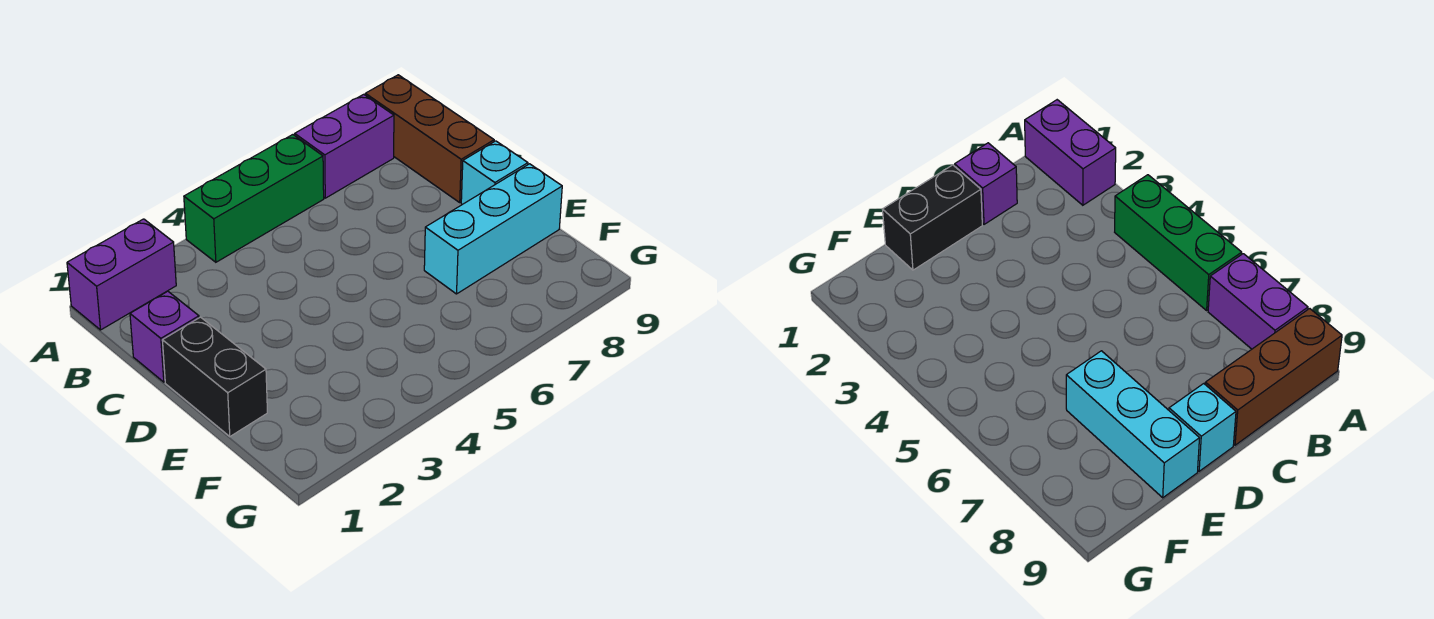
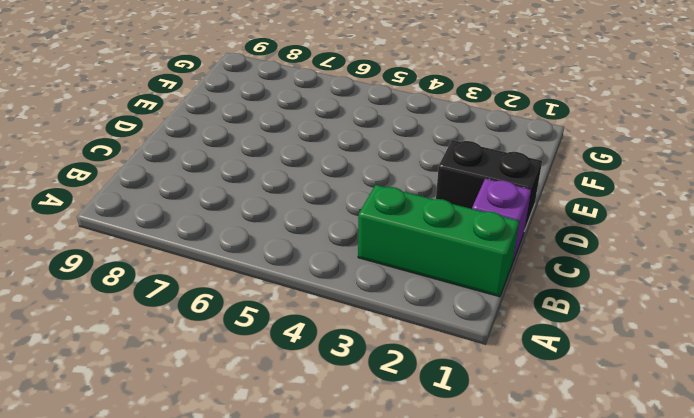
green brick B1:B3 level 1 -> green brick A4:A6 level 1
black brick D1:D2 level 1 -> black brick D1:E1 level 1
none -> purple brick A1:A2 level 1
none -> purple brick A7:A8 level 1

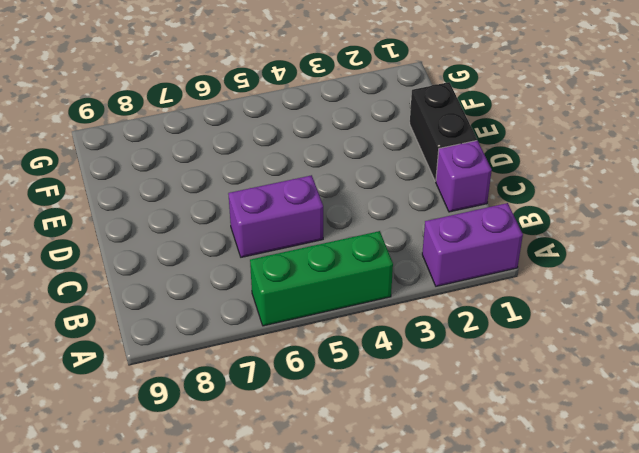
purple brick C5:C6 level 1 -> purple brick A7:A8 level 1
none -> brown brick A9:C9 level 1
none -> cyan brick D9 level 1

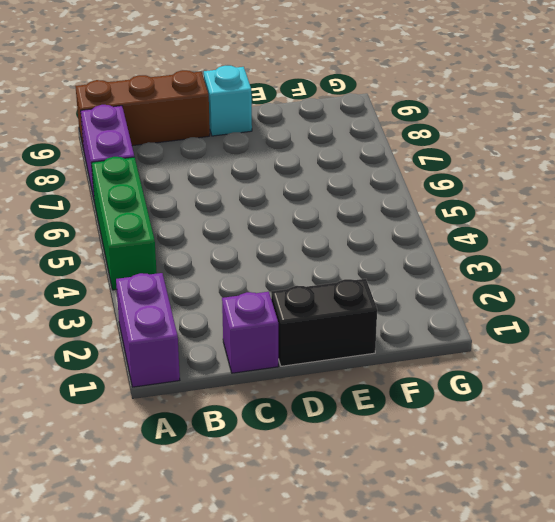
none -> cyan brick E7:E9 level 1

